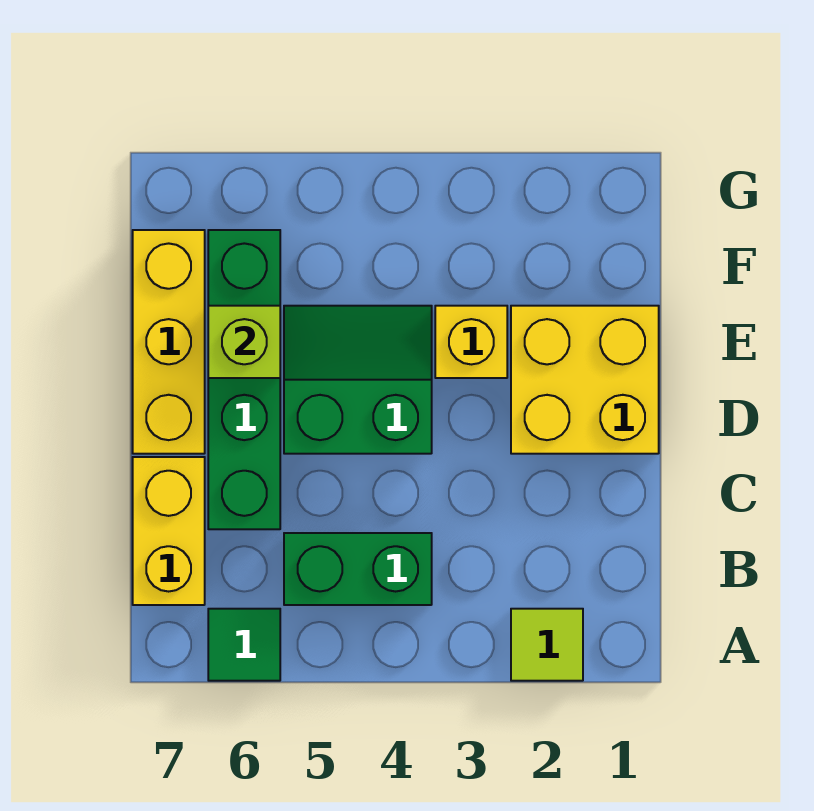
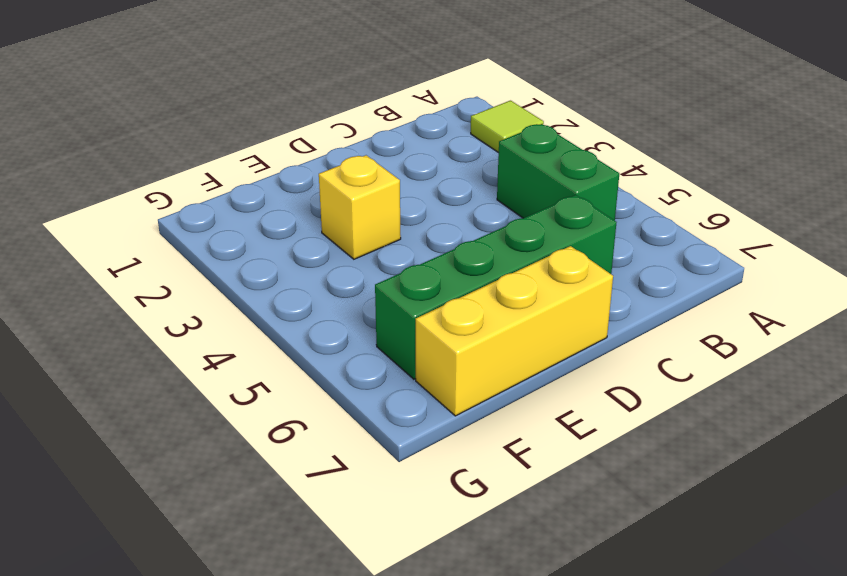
none -> green tile A6 level 1
none -> yellow brick B7:C7 level 1

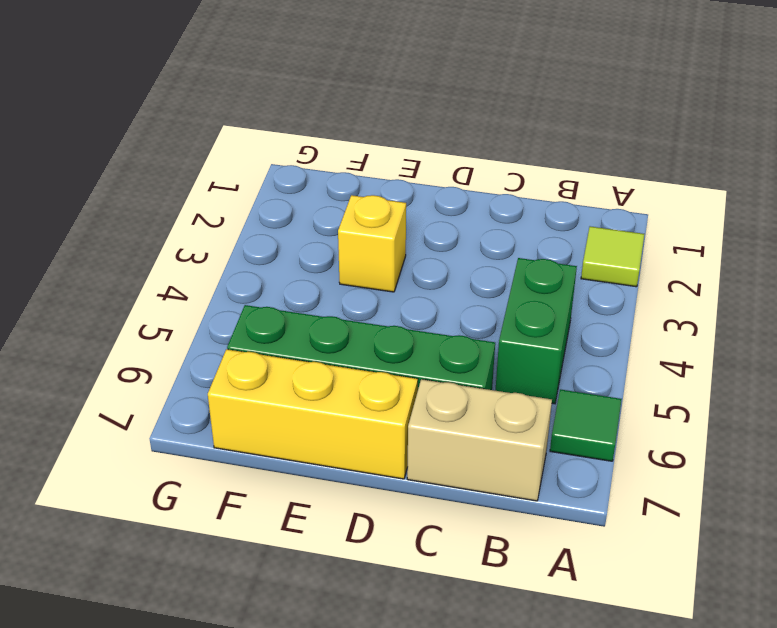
tan brick B7:C7 level 1 -> yellow brick B7:C7 level 1
none -> yellow brick D1:E2 level 1
none -> green slope D4:E5 level 1 top D

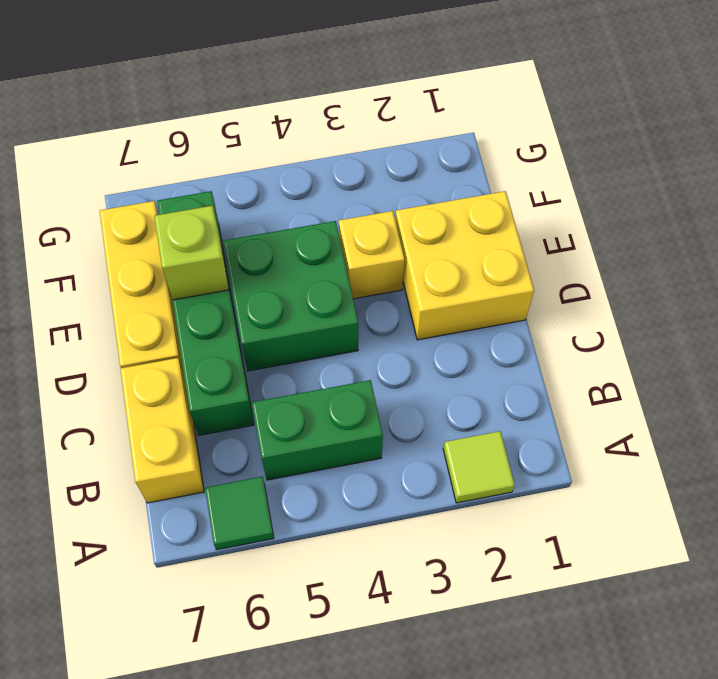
green brick D4:E5 level 1 -> green slope D4:E5 level 1 top D

